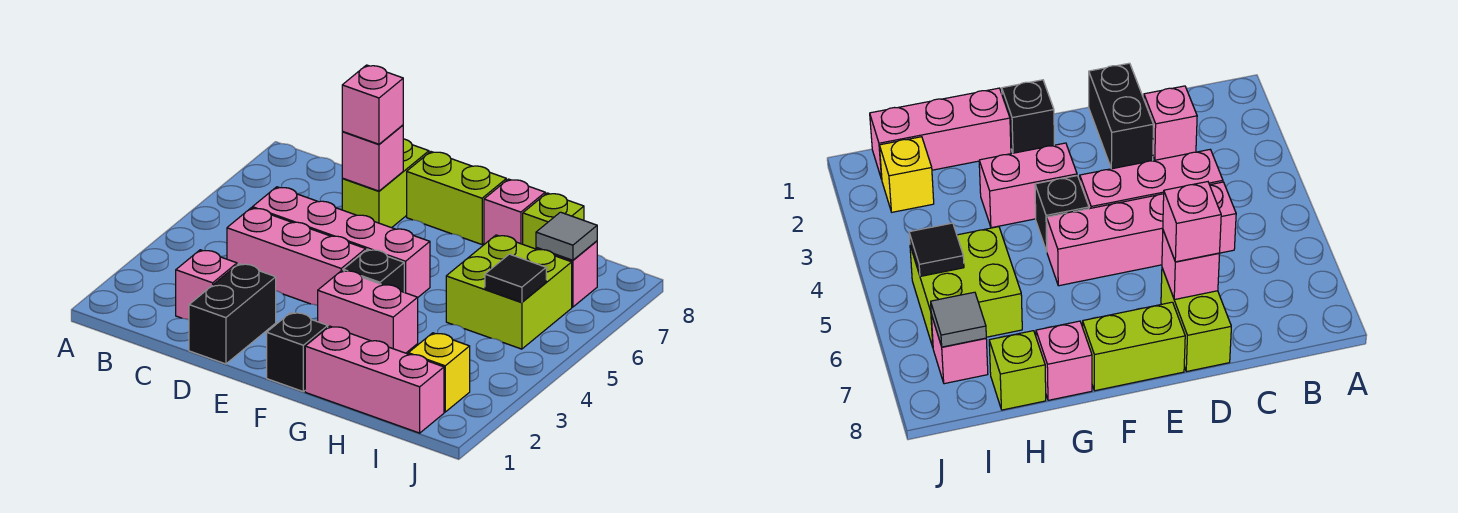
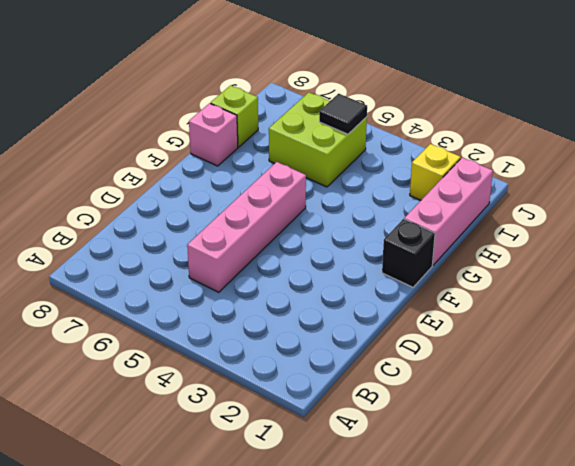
none -> pink brick C2 level 1
none -> pink brick C4:E4 level 1
none -> black brick D1:D2 level 1

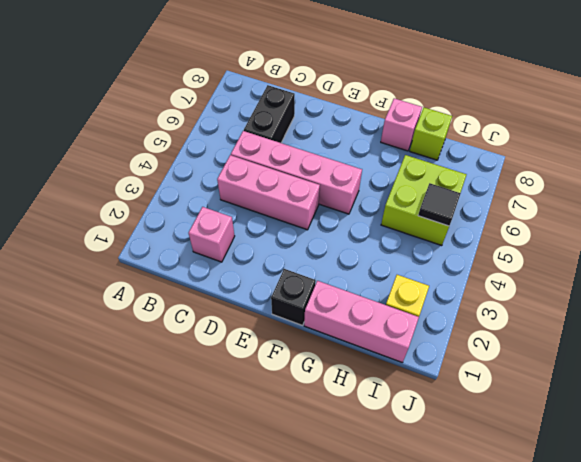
black brick C6:C7 level 1 -> black brick D1:D2 level 1
none -> lime brick D7:D8 level 1
none -> lime brick E8:F8 level 1
none -> pink brick F3:G3 level 1

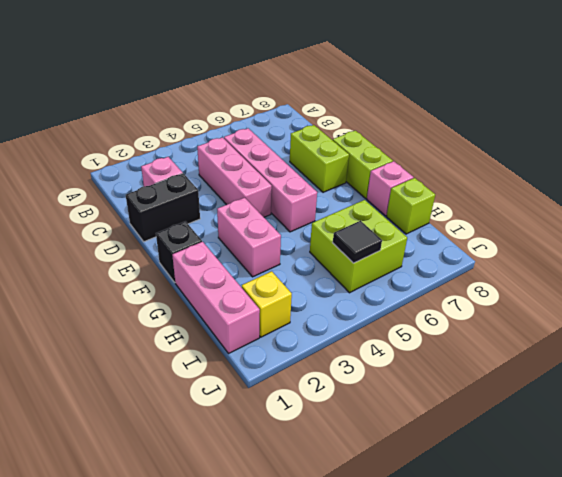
lime brick D7:E7 level 1 -> lime brick D7:D8 level 1
none -> black brick F4 level 1
none -> pink brick I7 level 1
none -> pink brick D7 level 2

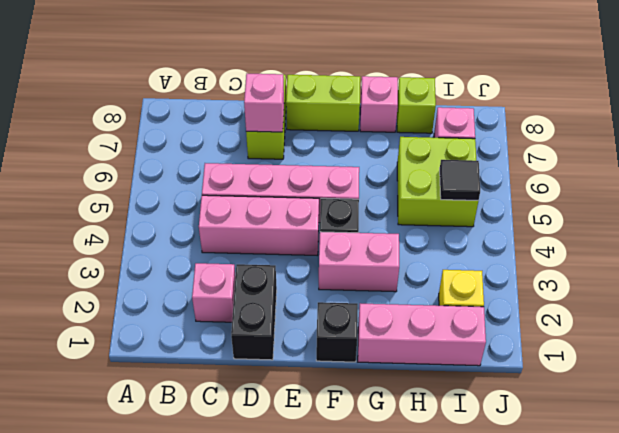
none -> grey tile I7 level 2
none -> pink brick D7 level 3

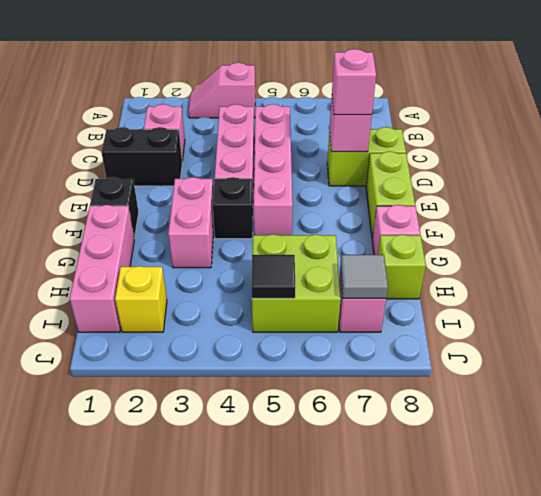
pink slope A3:A4 level 1 top 4 -> none

